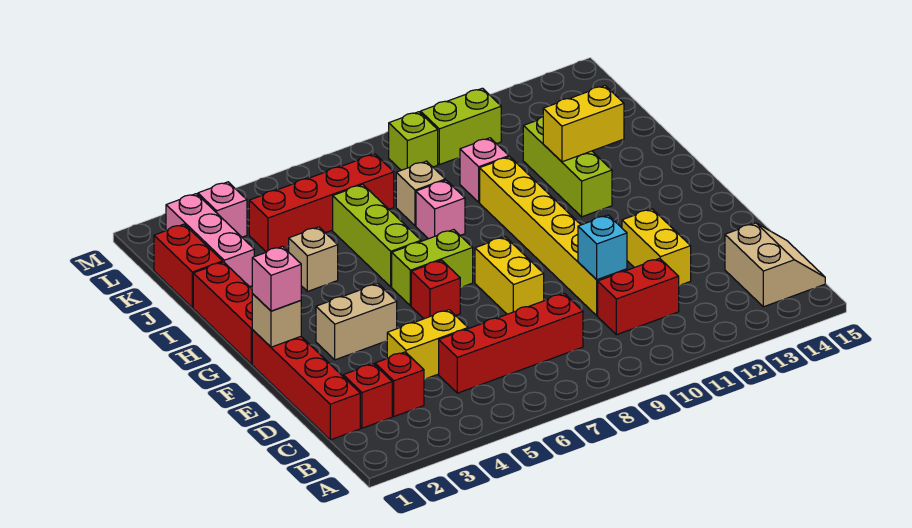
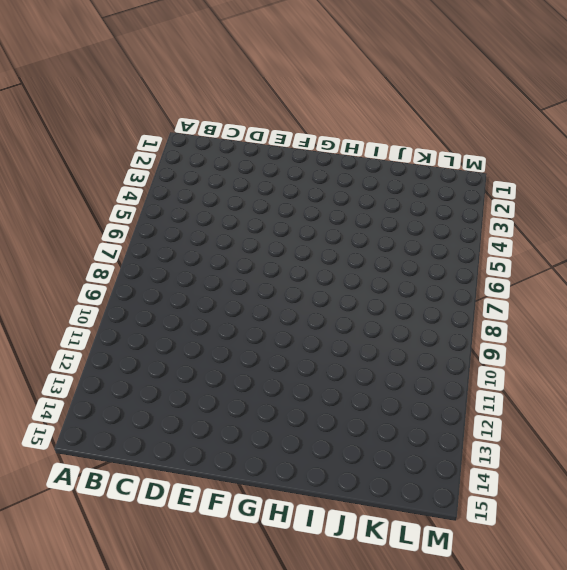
none -> tan slope B14:C15 level 1 top 14
none -> red brick C1:F1 level 1
none -> red brick C2 level 1
none -> red brick C3 level 1

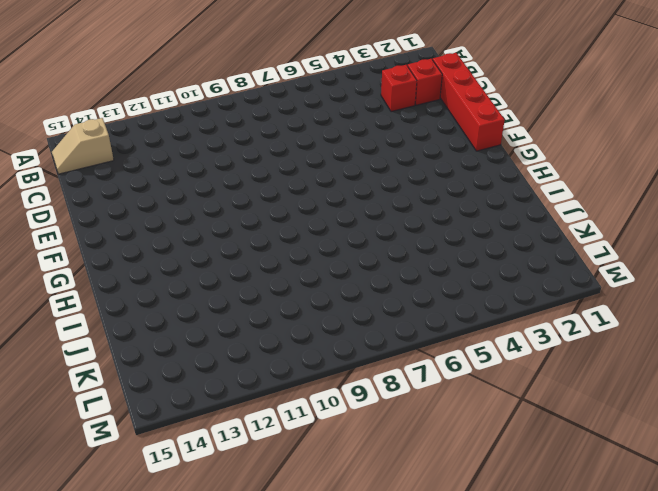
tan slope B14:B15 level 1 top 14 -> tan slope B14:C15 level 1 top 14
none -> red brick C5:C8 level 1
none -> red brick C10:C11 level 1
none -> yellow brick D4:D5 level 1
none -> yellow brick D10:I10 level 1

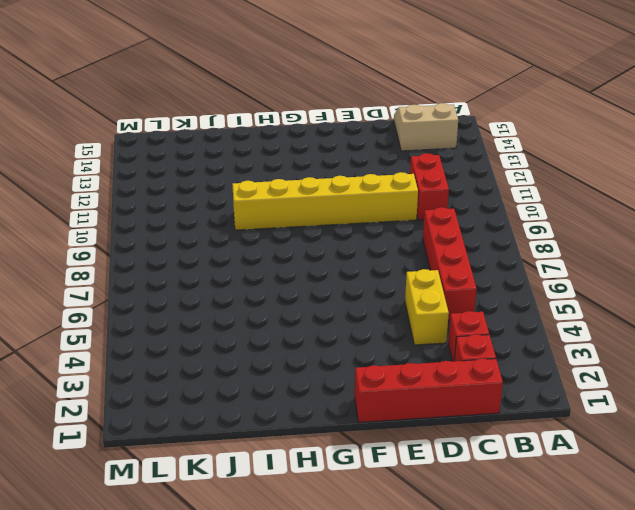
none -> yellow brick D12:E12 level 1
none -> yellow brick E8:F8 level 1
none -> tan brick F3:F4 level 1
none -> red brick F6 level 1

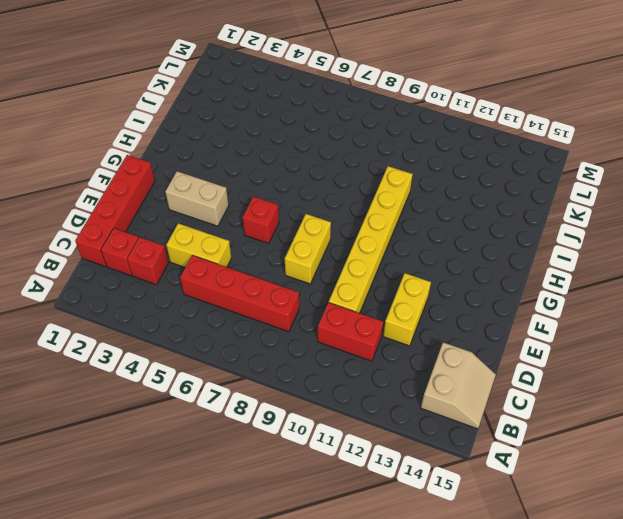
none -> red brick G1:I1 level 1
none -> lime brick G6:G7 level 1
none -> lime brick H6:J6 level 1
none -> lime brick H12:J12 level 1

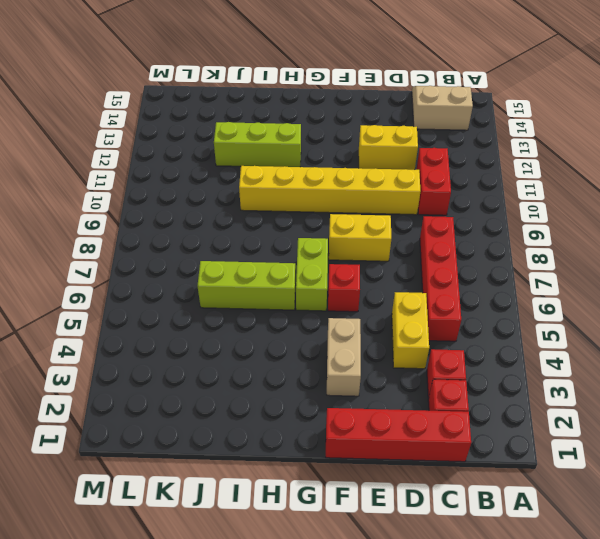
none -> red brick G1:I1 level 1
none -> tan brick I4 level 1
none -> pink brick I8 level 1
none -> red brick J1:K1 level 1

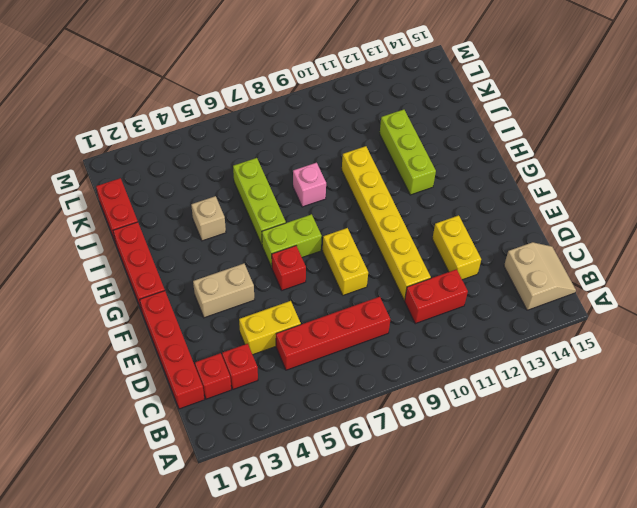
none -> pink brick J2:L2 level 1
none -> tan brick J8 level 1
none -> pink brick J10 level 1
none -> red brick K4:K7 level 1

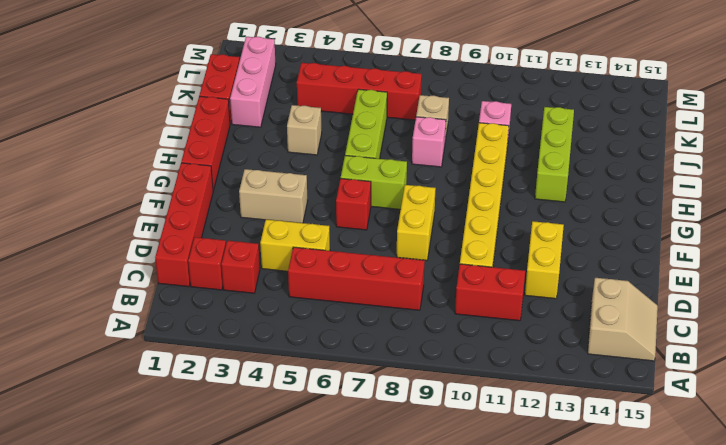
none -> pink brick L3 level 1
none -> lime brick L9 level 1
none -> lime brick L10:L11 level 1
none -> cyan brick D10 level 2

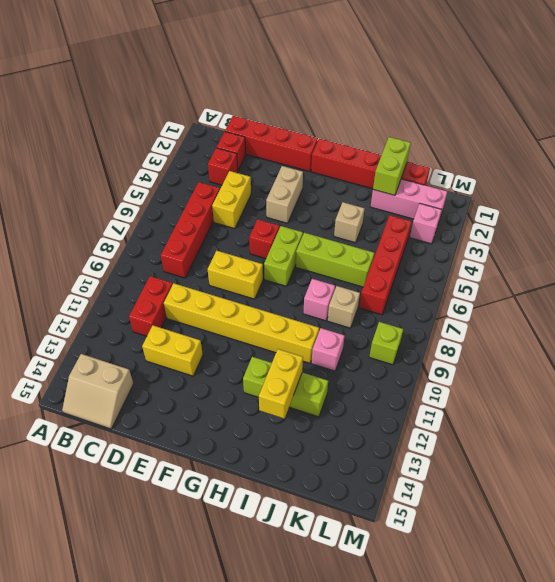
lime brick J1:J2 level 2 -> lime brick L10:L11 level 1
none -> cyan brick D10 level 2
none -> tan brick F1 level 2
none -> pink brick F1 level 3

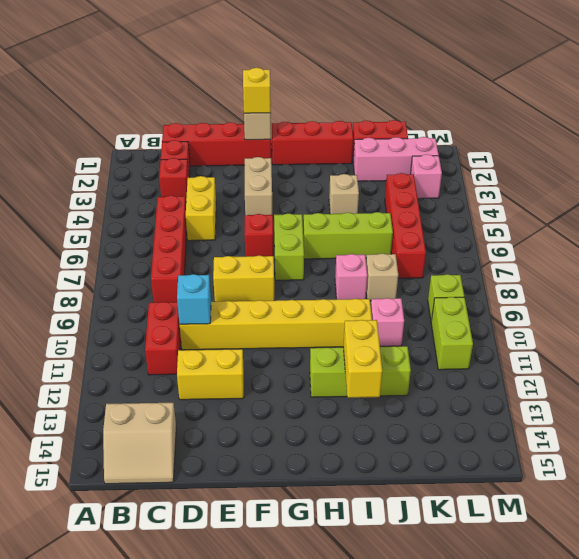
yellow brick F1 level 3 -> pink brick F1 level 3

